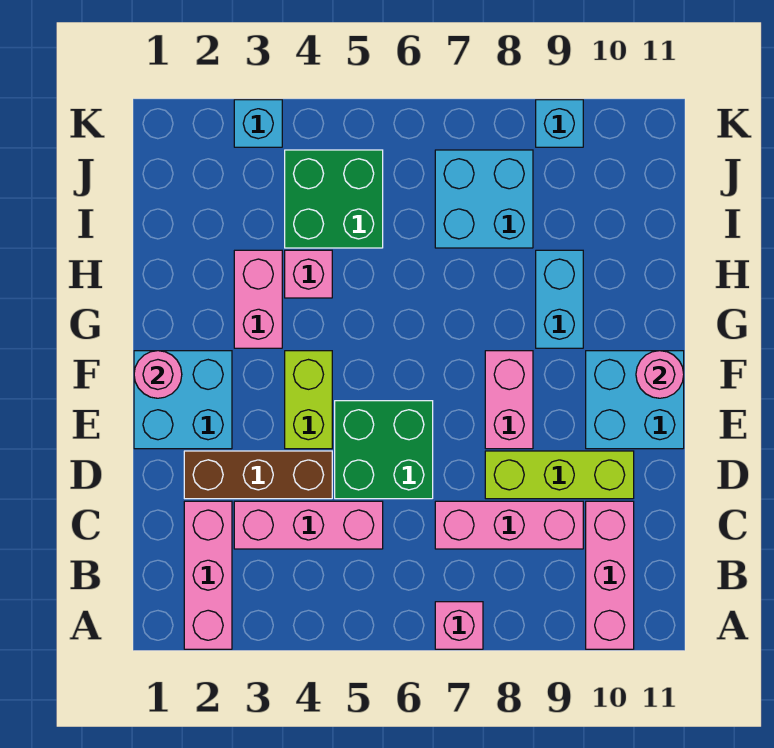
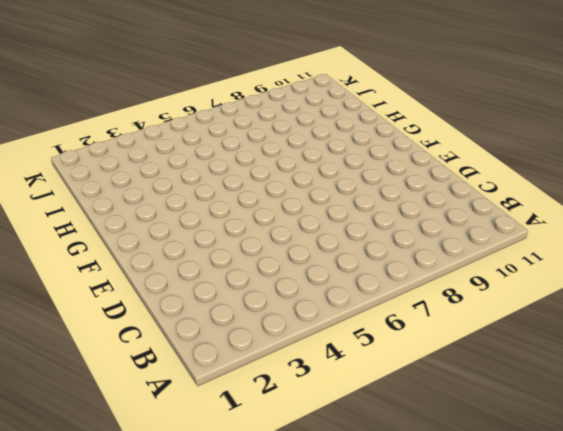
none -> pink brick A2:C2 level 1
none -> pink brick A7 level 1
none -> pink brick A10:C10 level 1

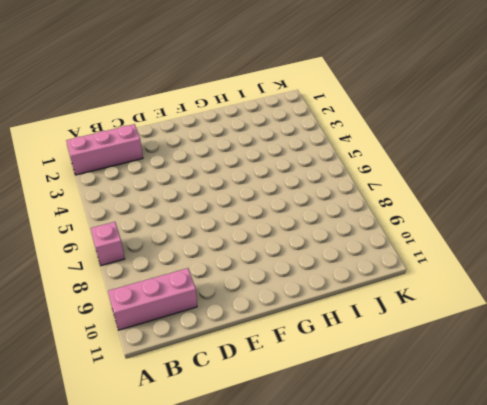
none -> pink brick C3:C5 level 1
none -> pink brick C7:C9 level 1
none -> brown brick D2:D4 level 1

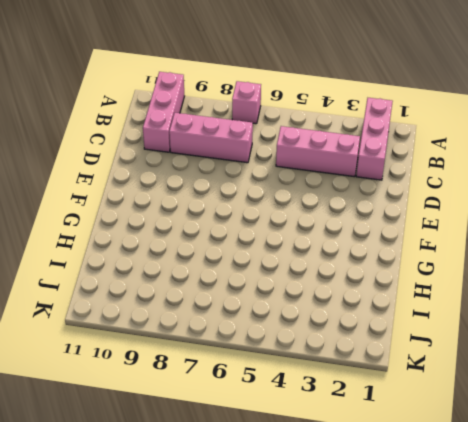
none -> brown brick D2:D4 level 1
none -> green brick D5:E6 level 1
none -> lime brick D8:D10 level 1

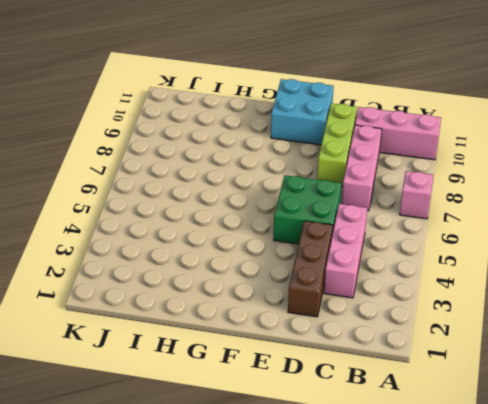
none -> pink brick A2:C2 level 1
none -> cyan brick E1:F2 level 1
none -> lime brick E4:F4 level 1

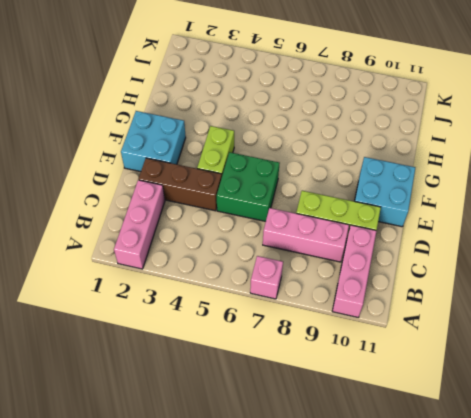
none -> pink brick C3:C5 level 1
none -> pink brick E8:F8 level 1
none -> pink brick G3:H3 level 1

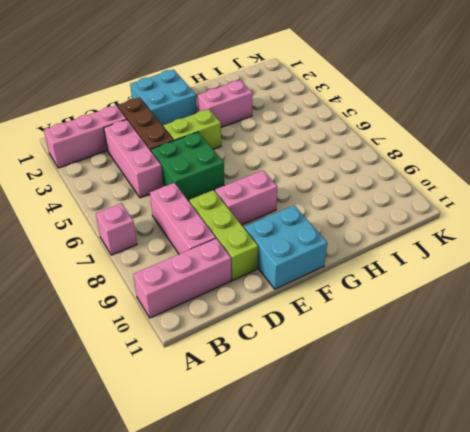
none -> cyan brick G9:H9 level 1
none -> pink brick H4 level 1
none -> green brick I4:J5 level 1

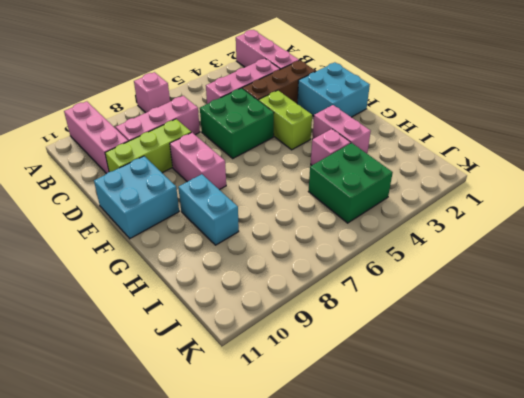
none -> cyan brick I7:J8 level 1
none -> cyan brick K3 level 1
none -> cyan brick K9 level 1

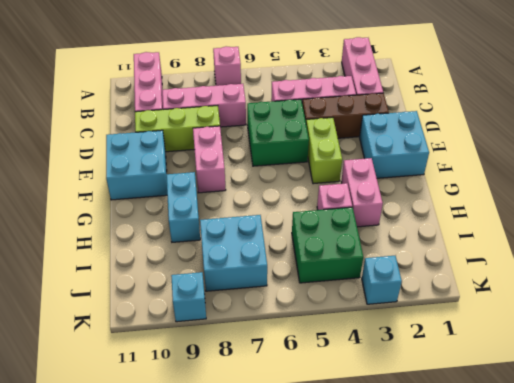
none -> pink round brick F1 level 2
none -> pink round brick F11 level 2

